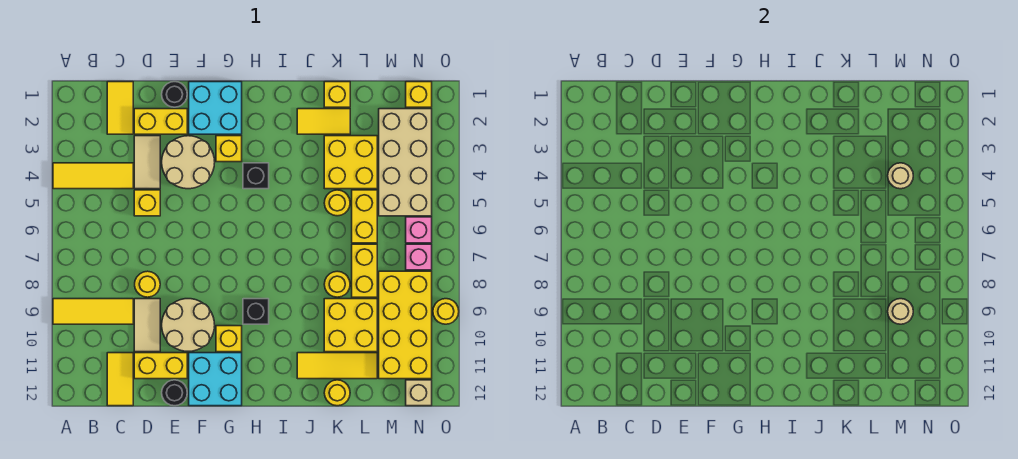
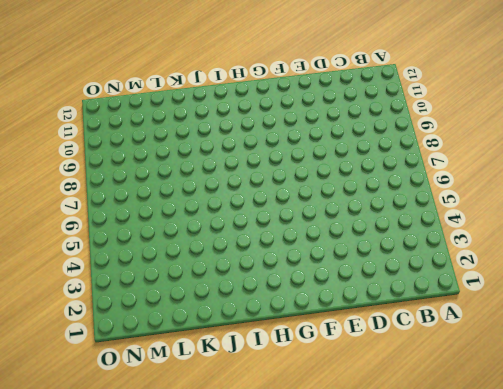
none -> yellow tile A4:C4 level 1
none -> yellow tile A9:C9 level 1
none -> yellow tile C1:C2 level 1
none -> yellow tile C11:C12 level 1

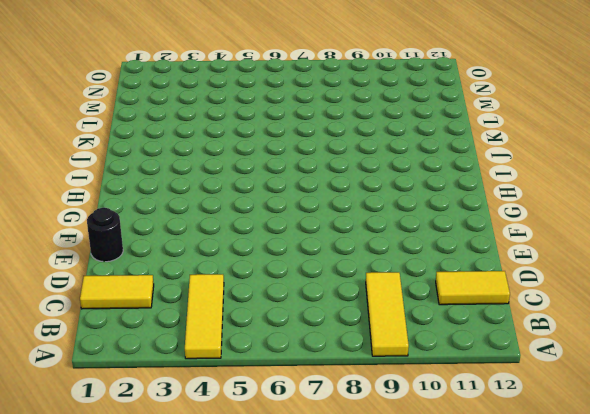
none -> yellow brick D2:E2 level 1
none -> tan tile D3:D4 level 1
none -> yellow brick D5 level 1
none -> yellow round brick D8 level 1

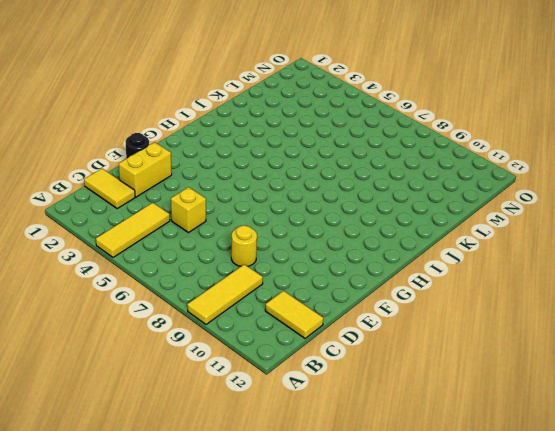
none -> tan tile D3:D4 level 1
none -> tan tile D9:D10 level 1
none -> yellow brick D11:E11 level 1
none -> tan round brick E3:F4 level 1

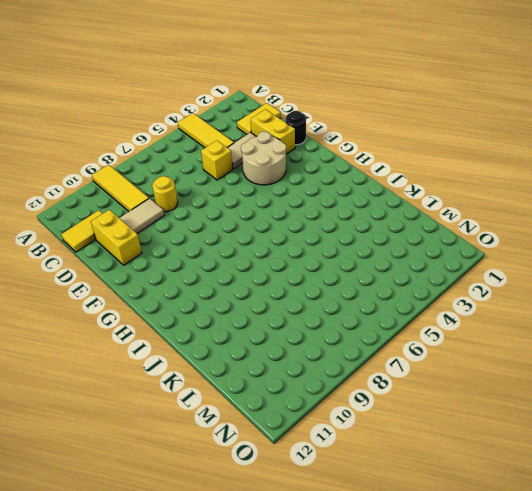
none -> tan round brick E9:F10 level 1
none -> black round brick E12 level 1
none -> cyan brick F1:G2 level 1
none -> cyan brick F11:G12 level 1

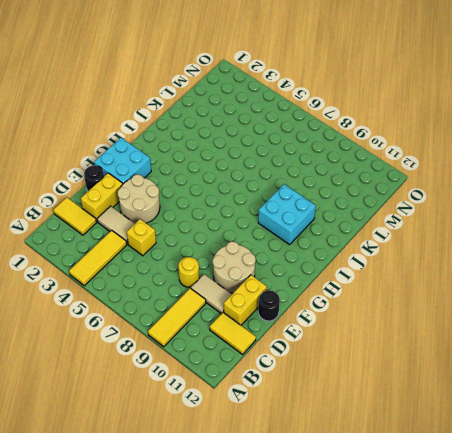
cyan brick I9:J10 level 1 -> cyan brick F11:G12 level 1
none -> yellow brick G3 level 1
none -> yellow brick G10 level 1
none -> black brick H4 level 1
none -> black brick H9 level 1

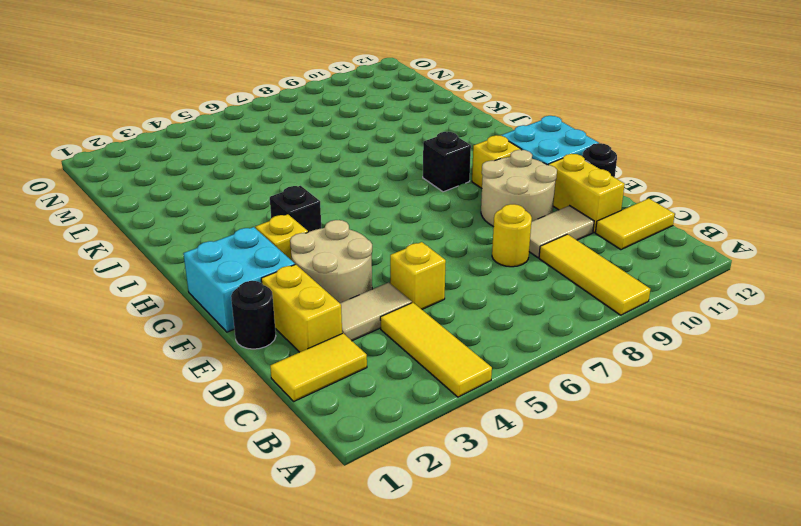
none -> yellow tile J2:K2 level 1
none -> yellow tile J11:L11 level 1
none -> yellow brick K1 level 1
none -> yellow brick K3:L4 level 1

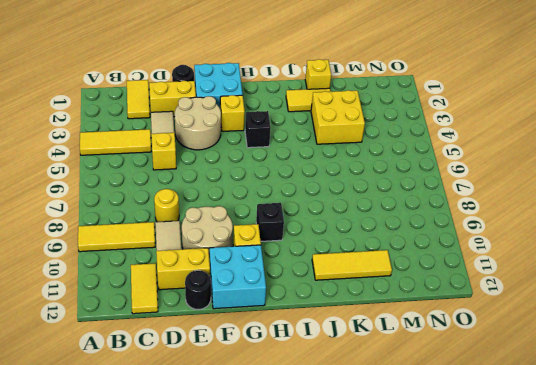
none -> yellow round brick K5 level 1
none -> yellow round brick K8 level 1
none -> yellow brick K9:L10 level 1
none -> yellow round brick K12 level 1

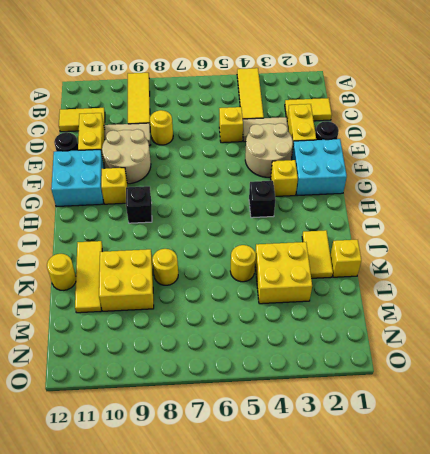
none -> yellow brick L5:L6 level 1
none -> yellow brick L7:L8 level 1
none -> tan brick M2:N5 level 1
none -> yellow brick M8:N11 level 1

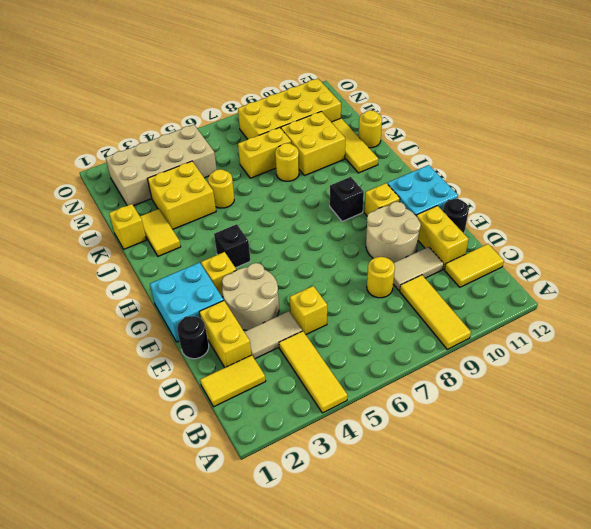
none -> yellow brick L5:L6 level 1
none -> yellow brick N1 level 1
none -> pink brick N6 level 1
none -> pink brick N7 level 1

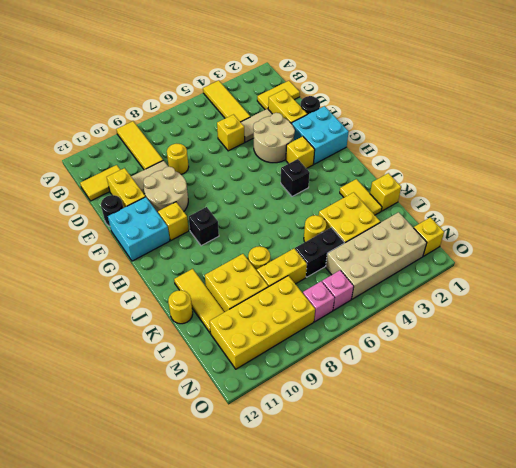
black brick L5:L6 level 1 -> yellow brick L5:L6 level 1
none -> tan brick N12 level 1
none -> yellow round brick O9 level 1
none -> tan round brick M4 level 2
none -> tan round brick M9 level 2

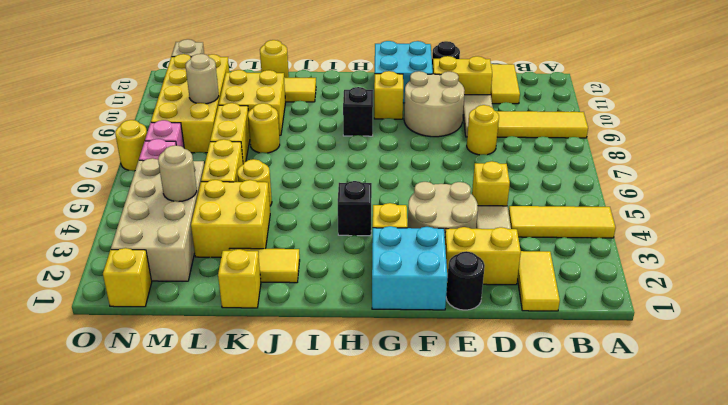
yellow round brick O7 level 1 -> yellow round brick O9 level 1

